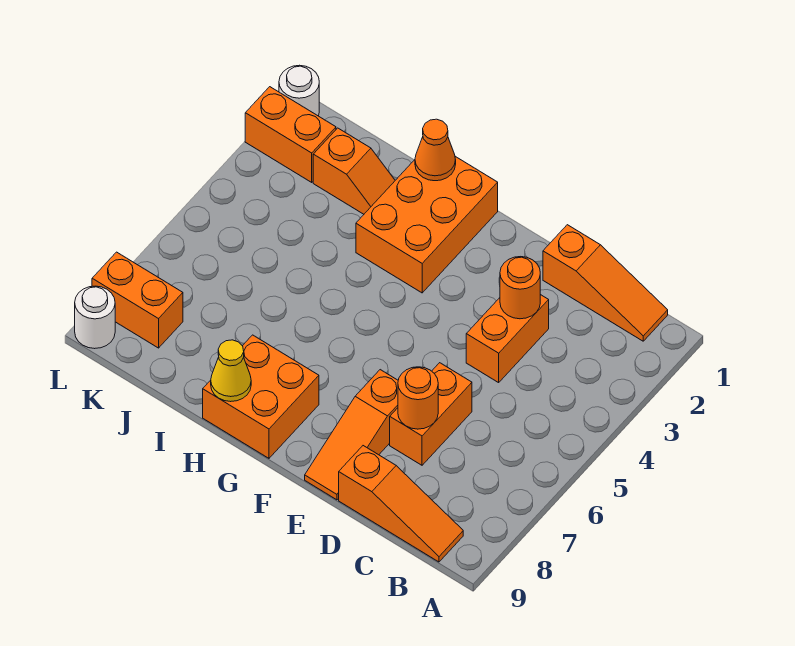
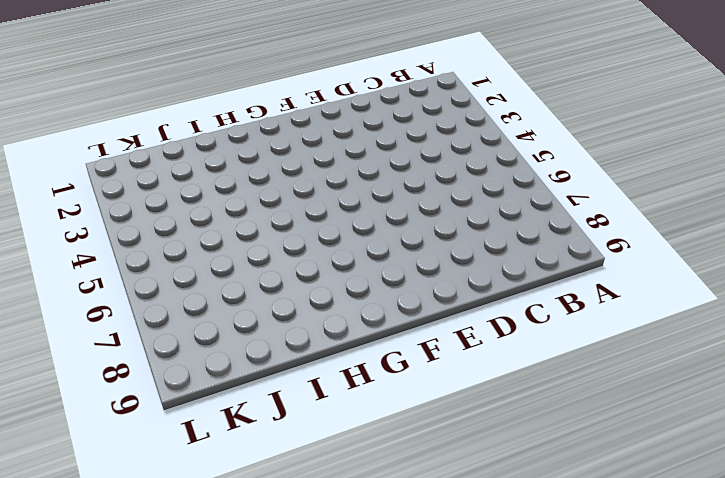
none -> orange slope B1:D1 level 1 top D
none -> orange slope B9:D9 level 1 top D
none -> orange brick D3:D4 level 1

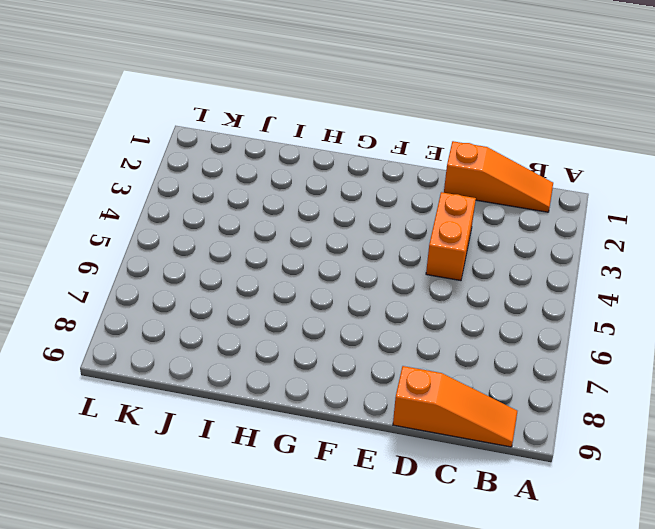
none -> orange brick D6:D7 level 1
none -> orange slope E7:E9 level 1 top 7
none -> orange brick G1:H3 level 1

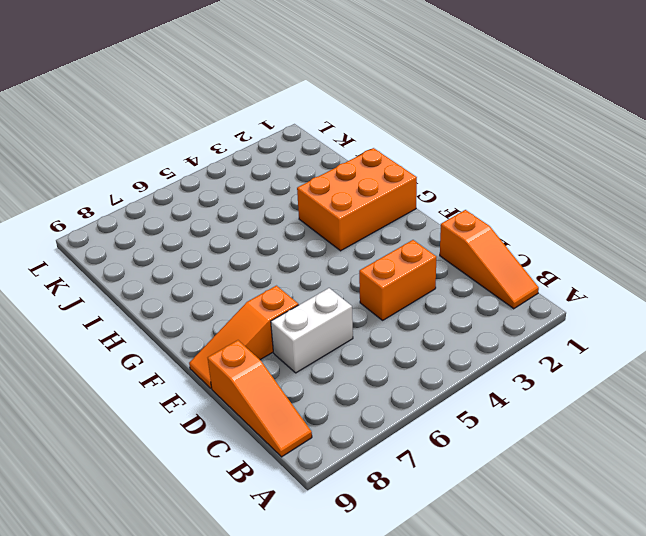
white brick D6:D7 level 1 -> orange brick D6:D7 level 1
none -> orange brick G8:H9 level 1
none -> orange slope I2:J2 level 1 top J
none -> orange brick K2:L2 level 1

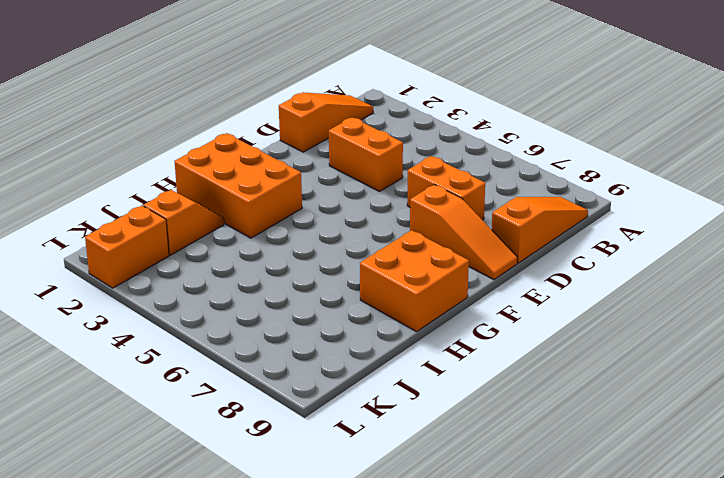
none -> orange brick K8:L8 level 1
none -> white round brick L1 level 1
none -> white round brick L9 level 1

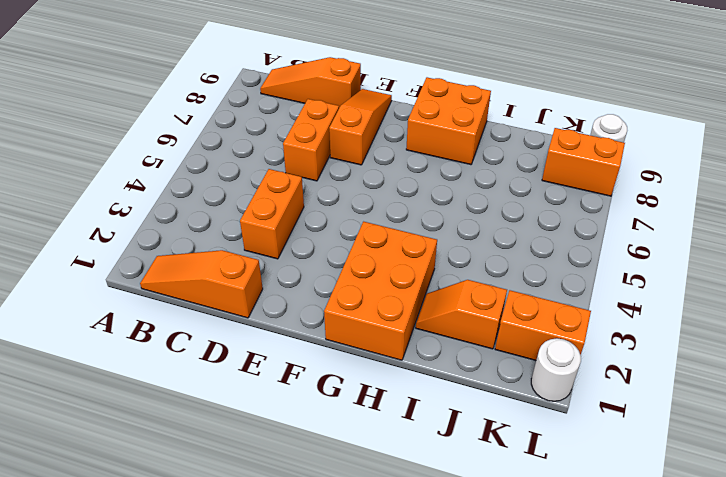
none -> orange round brick D3 level 2
none -> orange round brick D7 level 2
none -> orange cone H1 level 2

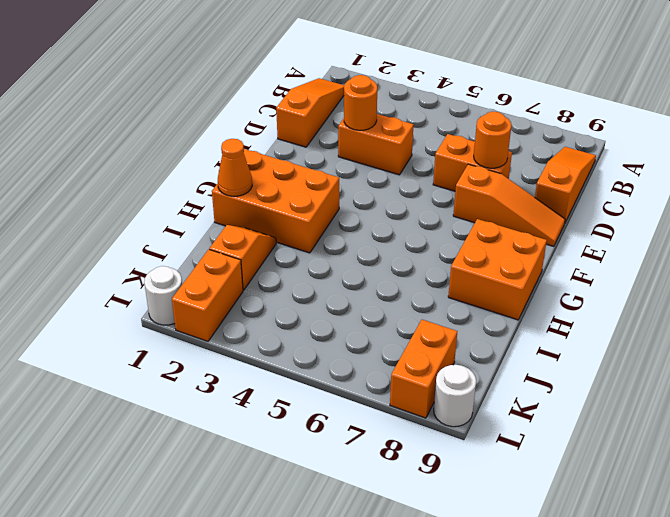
none -> yellow cone H9 level 2

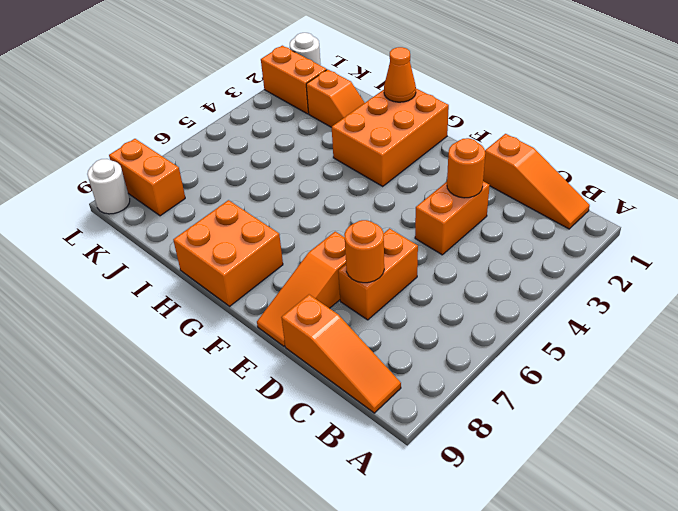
none -> yellow cone H9 level 2

